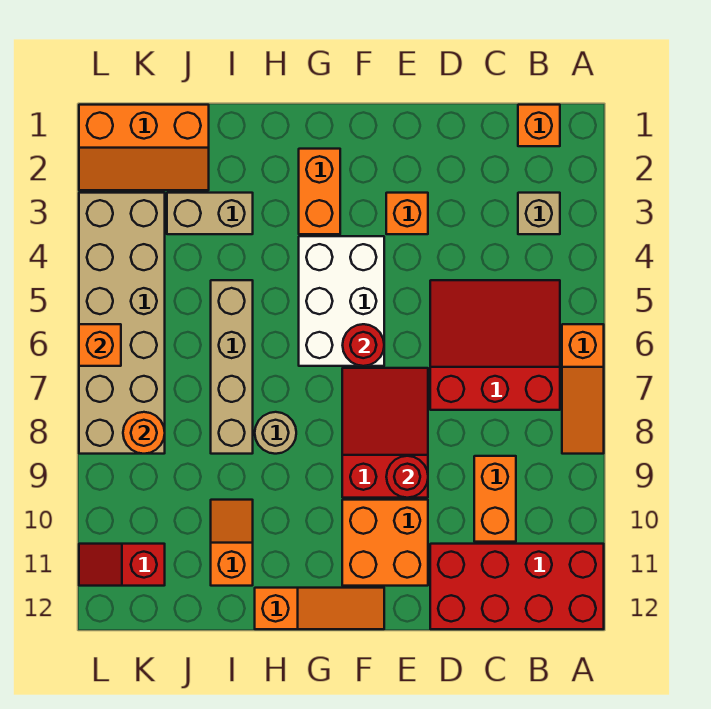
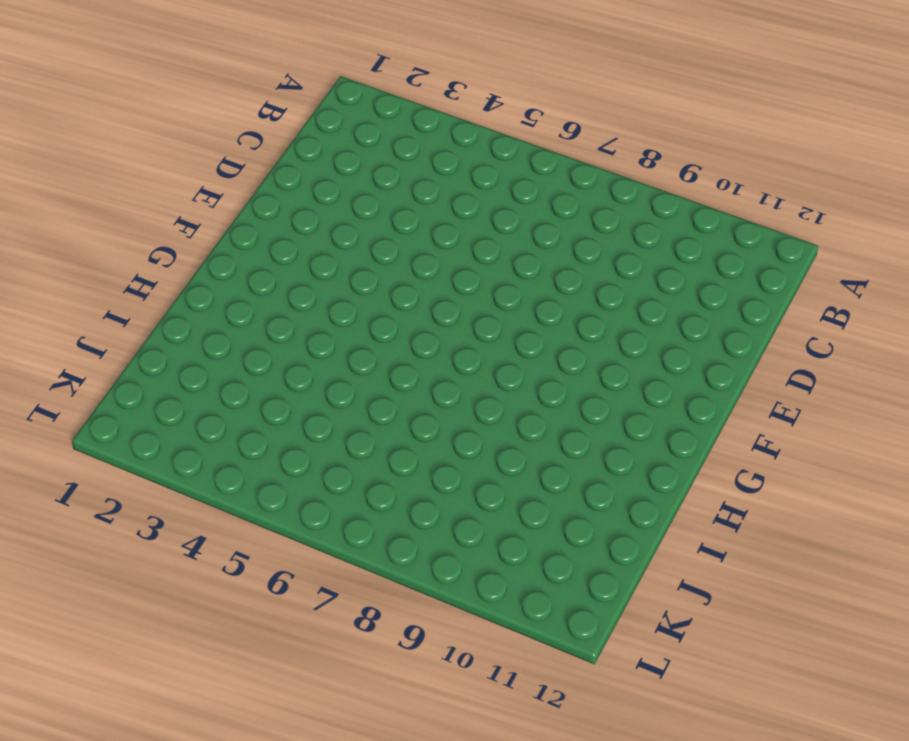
none -> orange slope A6:A8 level 1 top 6
none -> red brick A11:D12 level 1
none -> orange brick B1 level 1

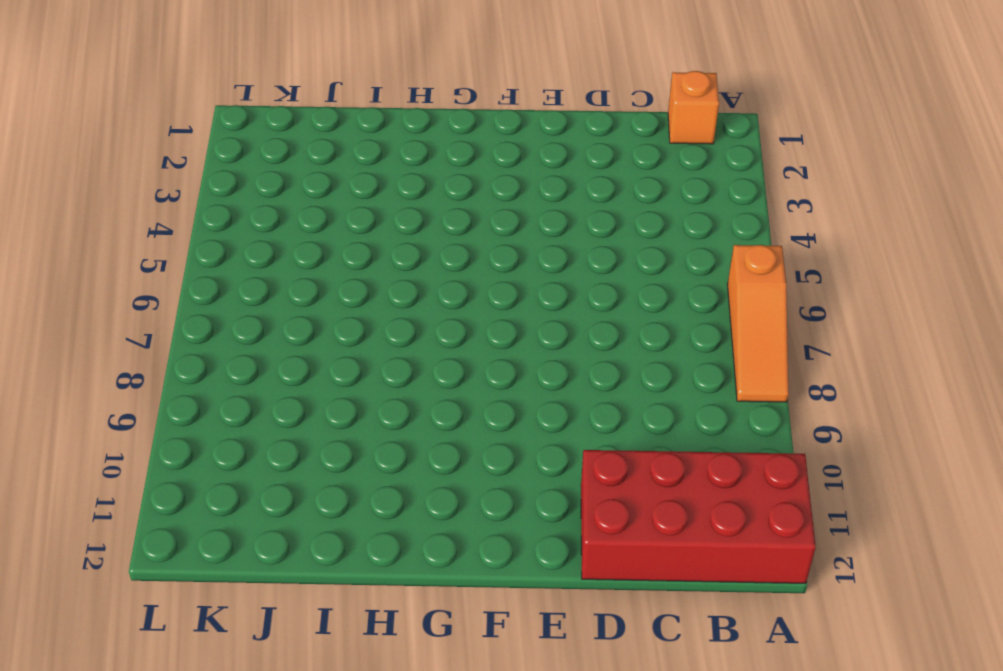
none -> tan brick B3 level 1
none -> red slope B5:D7 level 1 top 7
none -> orange brick C9:C10 level 1

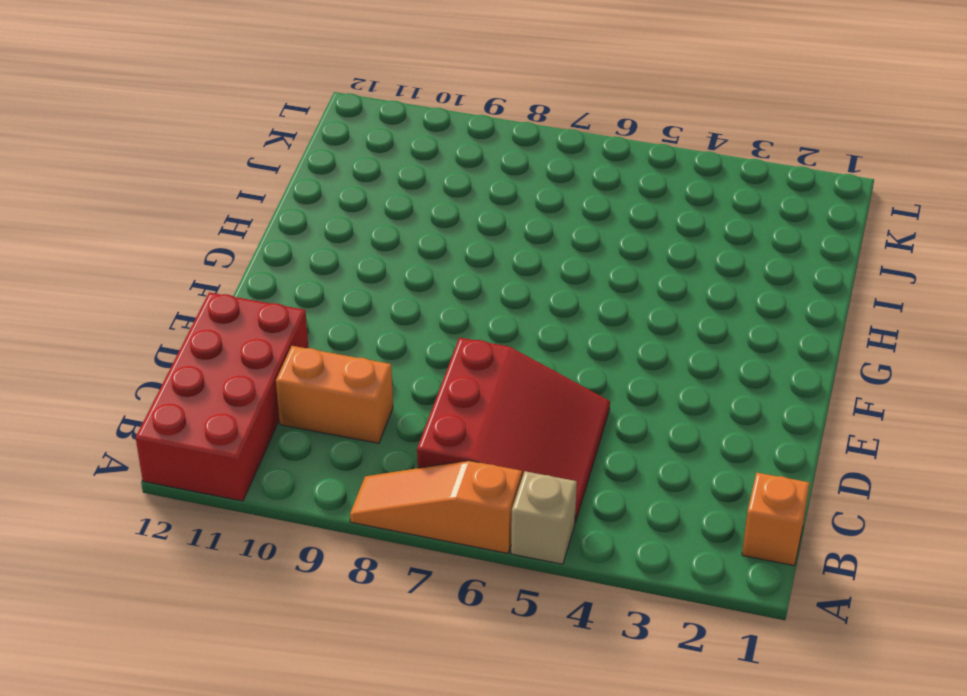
tan brick A5 level 1 -> tan brick B3 level 1
none -> orange brick E3 level 1
none -> red slope E7:F9 level 1 top 9
none -> orange brick E10:F11 level 1

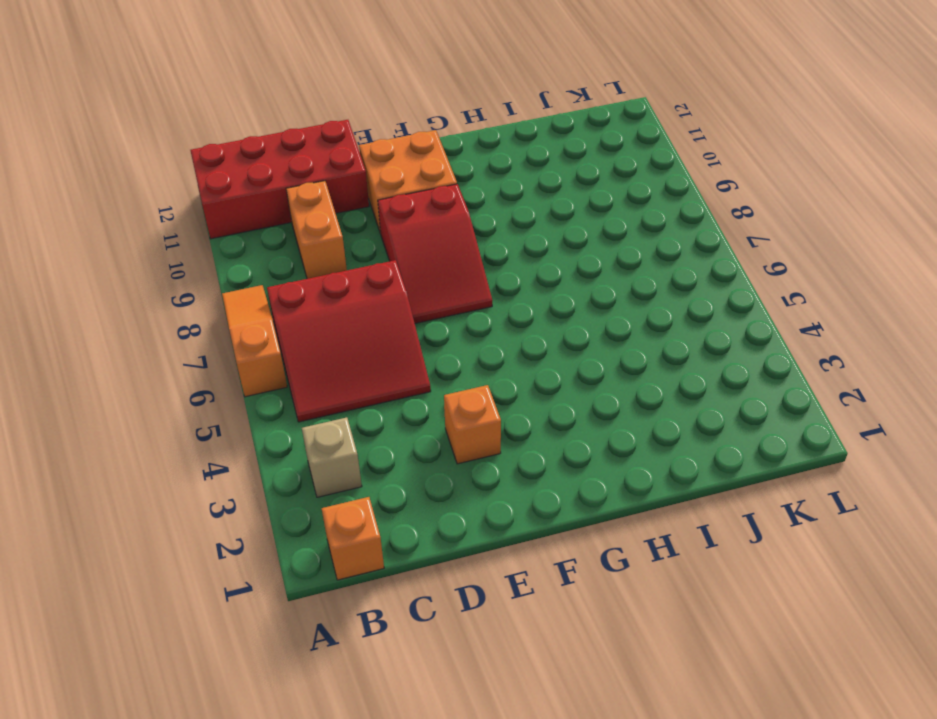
none -> white brick F4:G6 level 1
none -> orange slope F12:H12 level 1 top H
none -> orange brick G2:G3 level 1

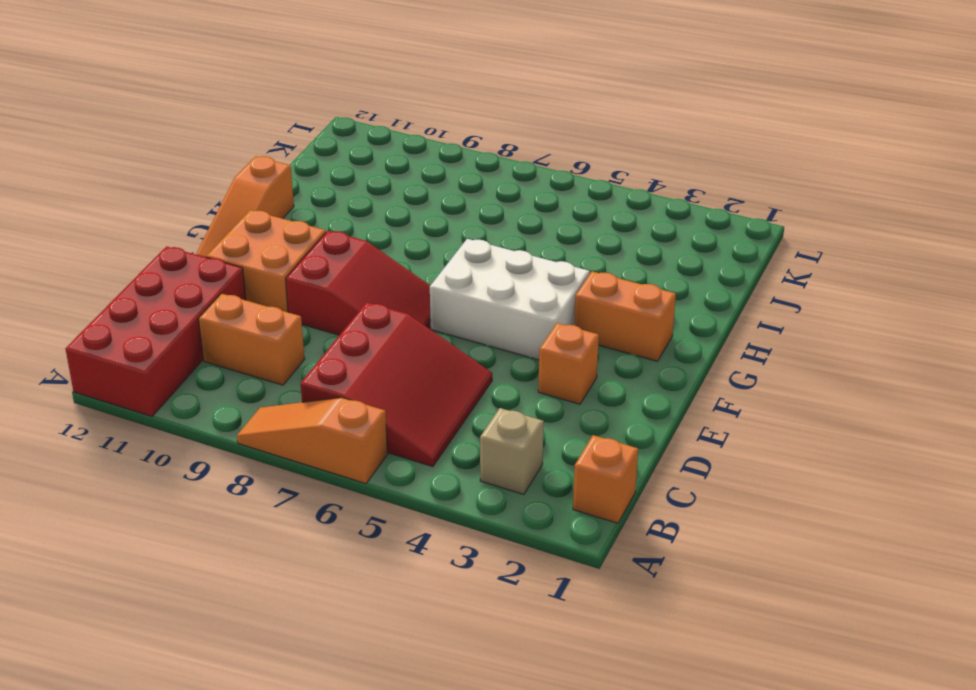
none -> tan round brick H8 level 1
none -> tan brick I3:J3 level 1
none -> tan brick I5:I8 level 1

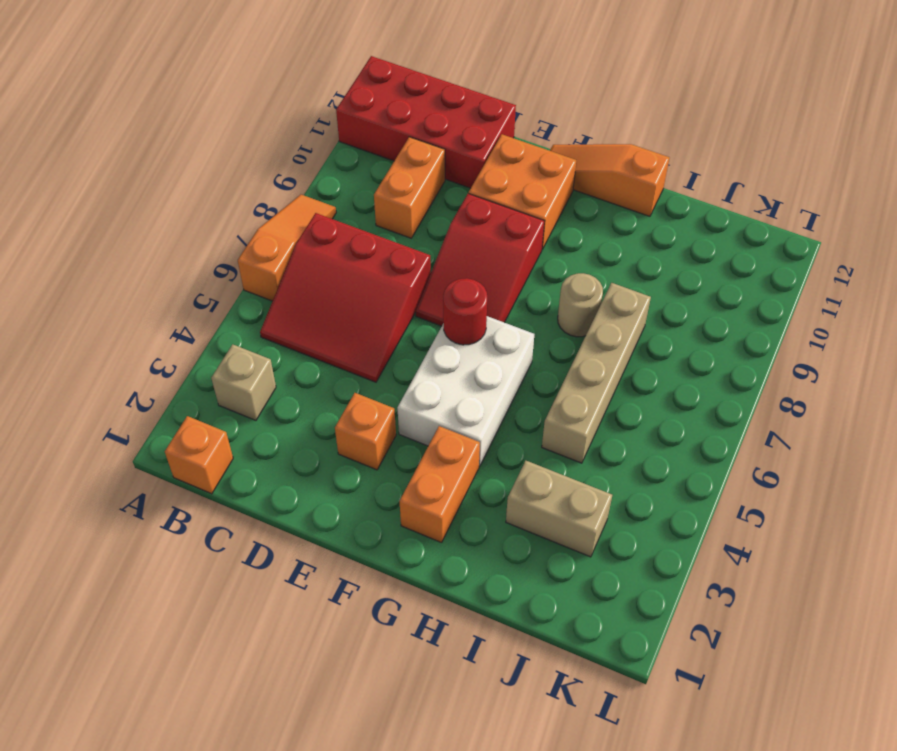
none -> orange slope I10:I11 level 1 top 11
none -> orange slope J1:L2 level 1 top 1
none -> tan brick K3:L8 level 1

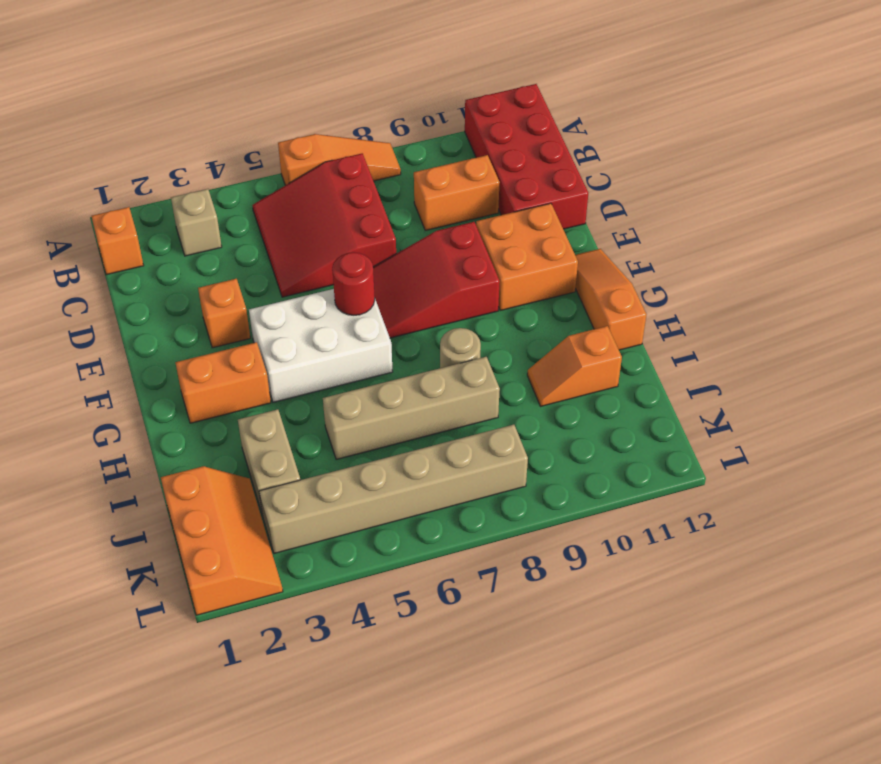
tan brick K3:K8 level 1 -> tan brick K3:L8 level 1
none -> red slope K11:L11 level 1 top K
none -> red round brick E9 level 2
none -> orange round brick K8 level 2

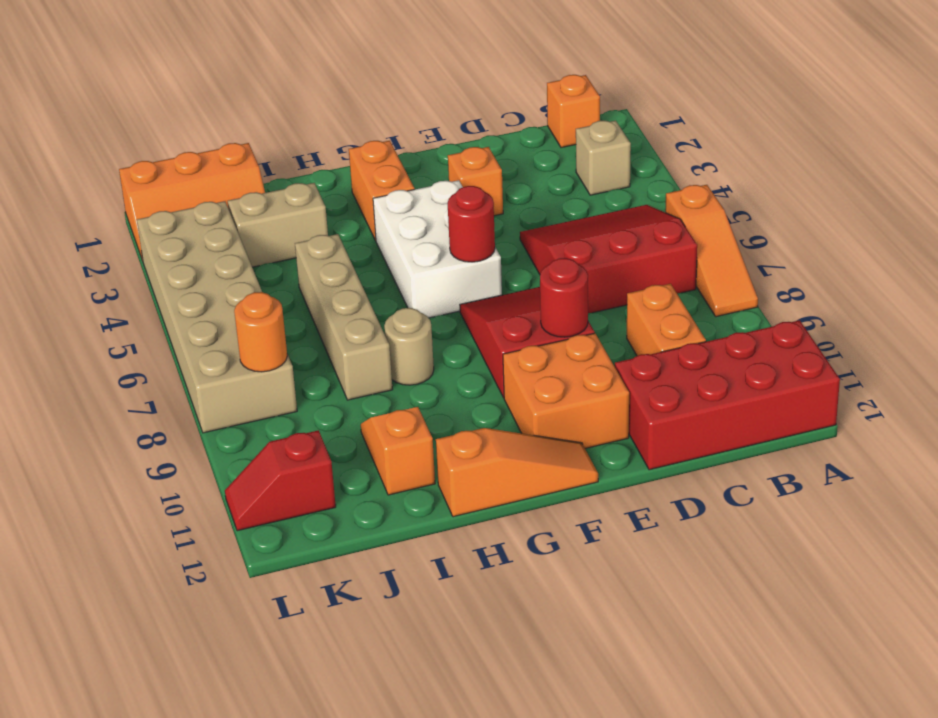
none -> orange brick L6 level 2

